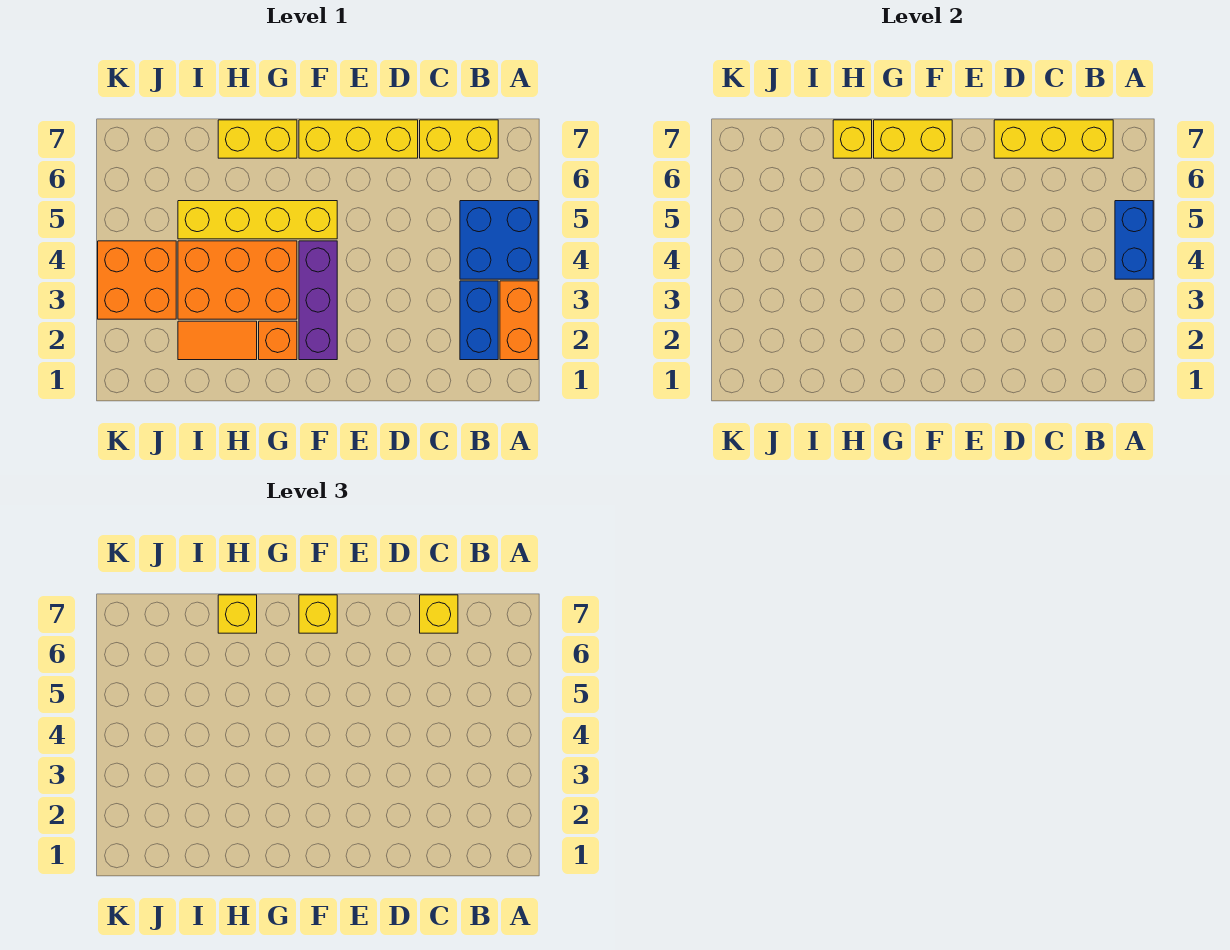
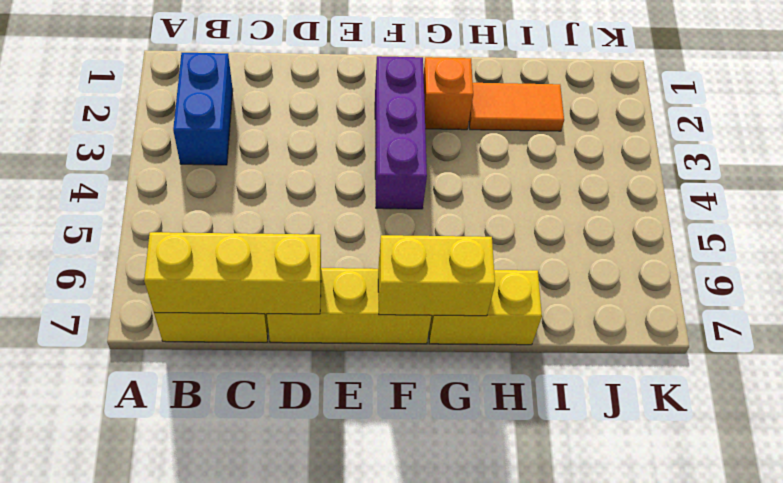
none -> orange brick A2:A3 level 1
none -> blue brick A4:B5 level 1
none -> yellow brick F5:I5 level 1

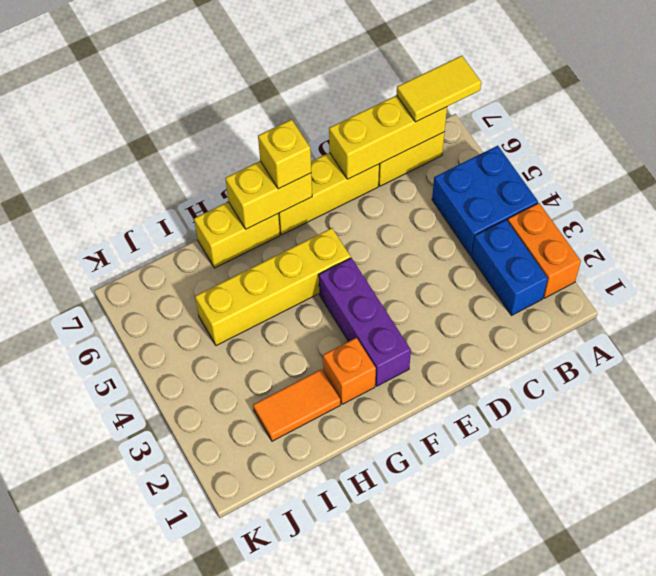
yellow tile A7:B7 level 3 -> none
none -> orange brick G3:I4 level 1
none -> orange brick J3:K4 level 1
none -> blue brick A4:A5 level 2

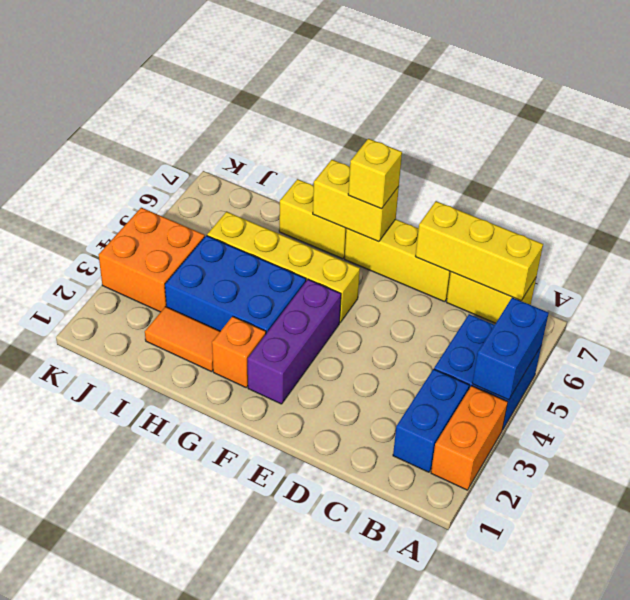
blue brick G3:I4 level 1 -> orange brick G3:I4 level 1
none -> yellow brick H7 level 2
none -> yellow brick C7 level 3
none -> yellow brick H7 level 3

